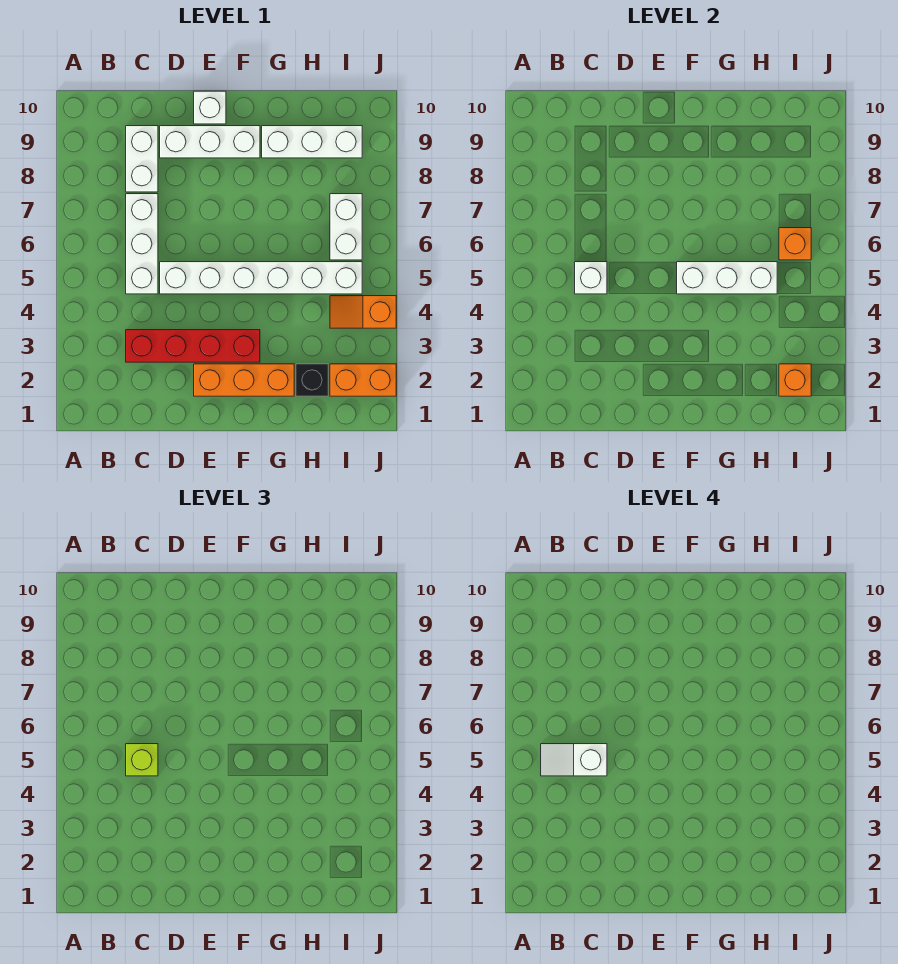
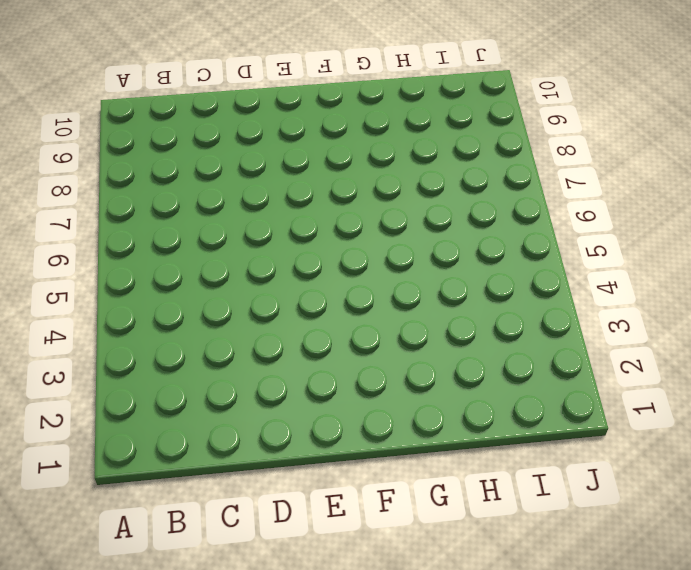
none -> red brick C3:F3 level 1
none -> white brick C5:C7 level 1
none -> white brick C8:C9 level 1

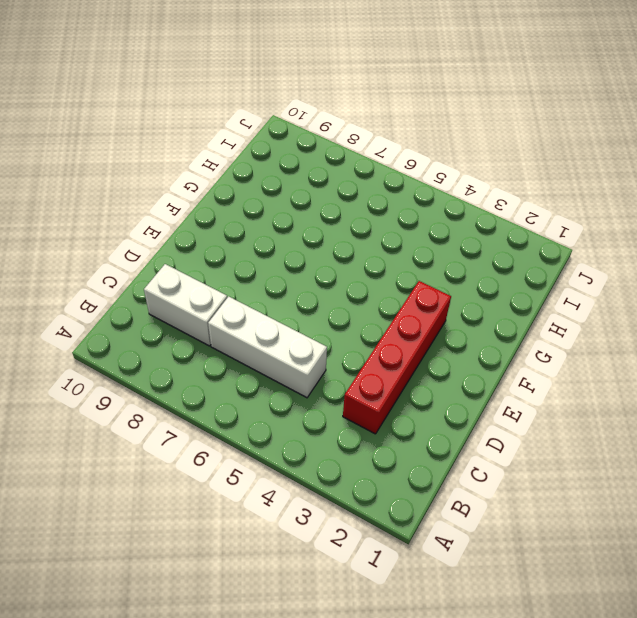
none -> white brick D5:I5 level 1
none -> white brick D9:F9 level 1
none -> orange brick E2:G2 level 1

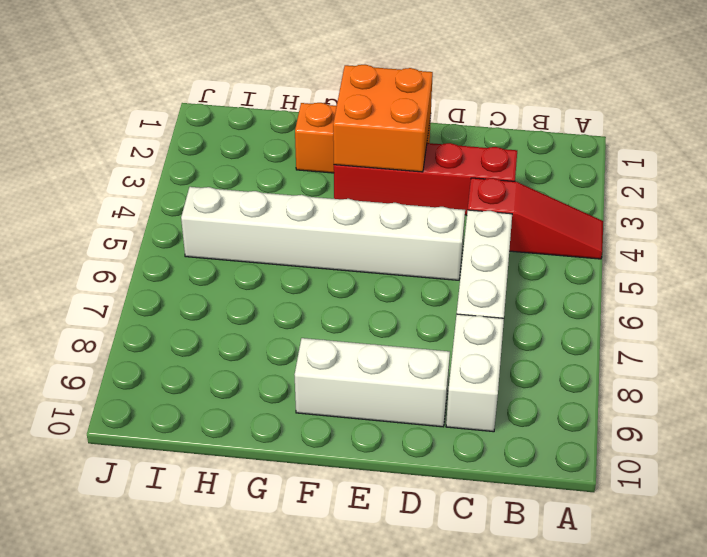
red slope A4:C4 level 1 top C -> none
orange brick E2:F3 level 2 -> none
none -> white brick E10 level 1
none -> white brick G9:I9 level 1
none -> black brick H2 level 1

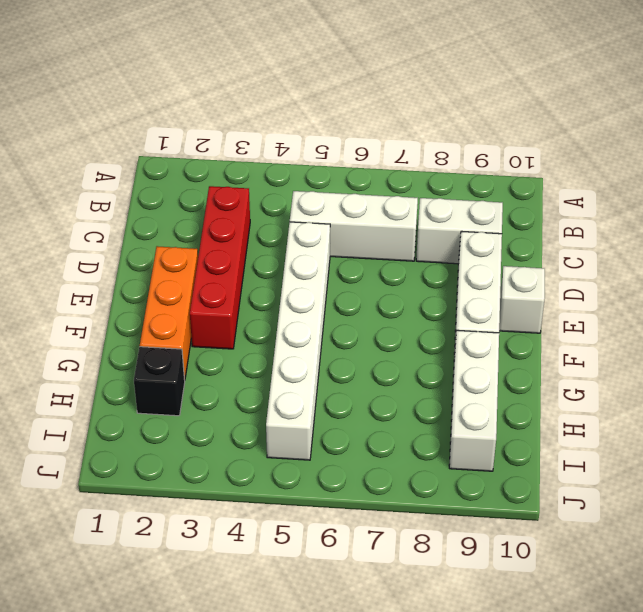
none -> orange brick I2:J2 level 1
none -> orange slope I4:J4 level 1 top J
none -> white brick I6:I7 level 1

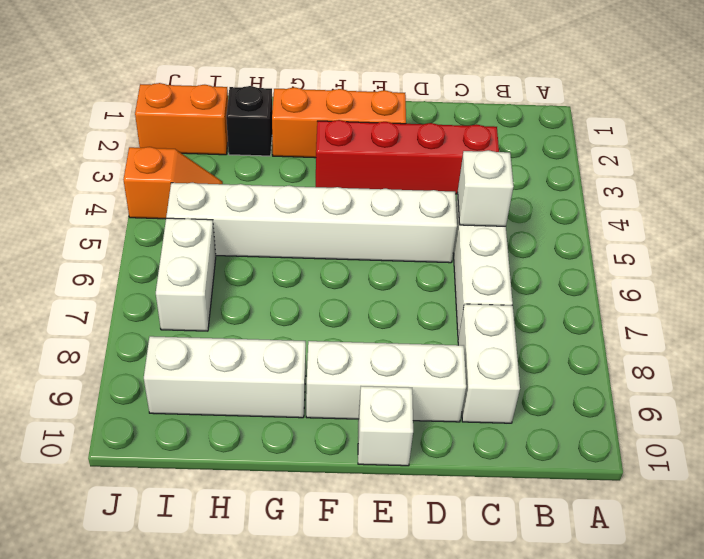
none -> white brick F5:H5 level 2
none -> orange brick I2 level 2
none -> orange brick I6 level 2

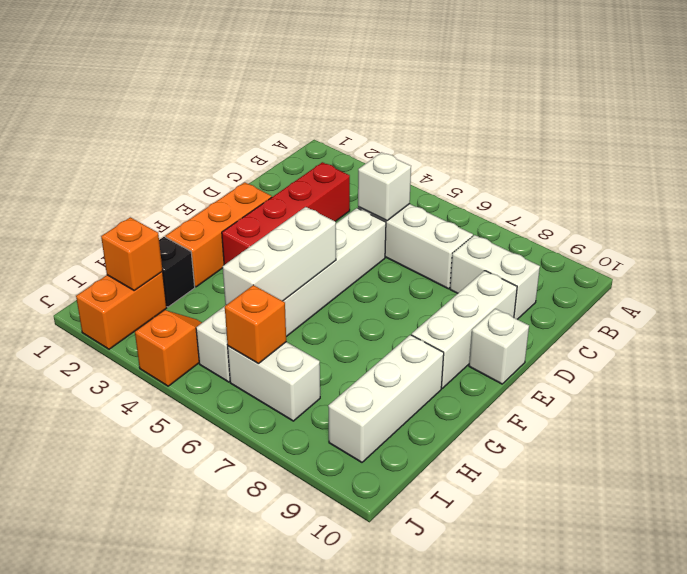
none -> lime brick C5 level 3
none -> white slope B5:C5 level 4 top C

